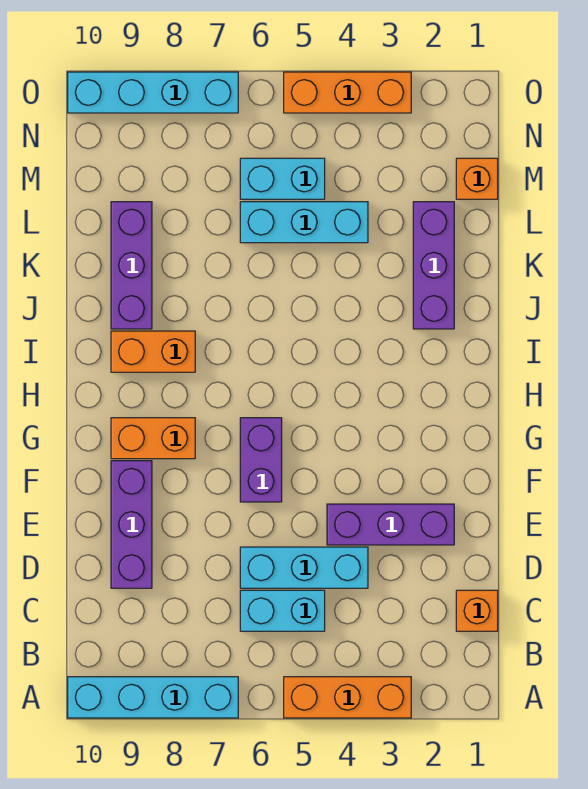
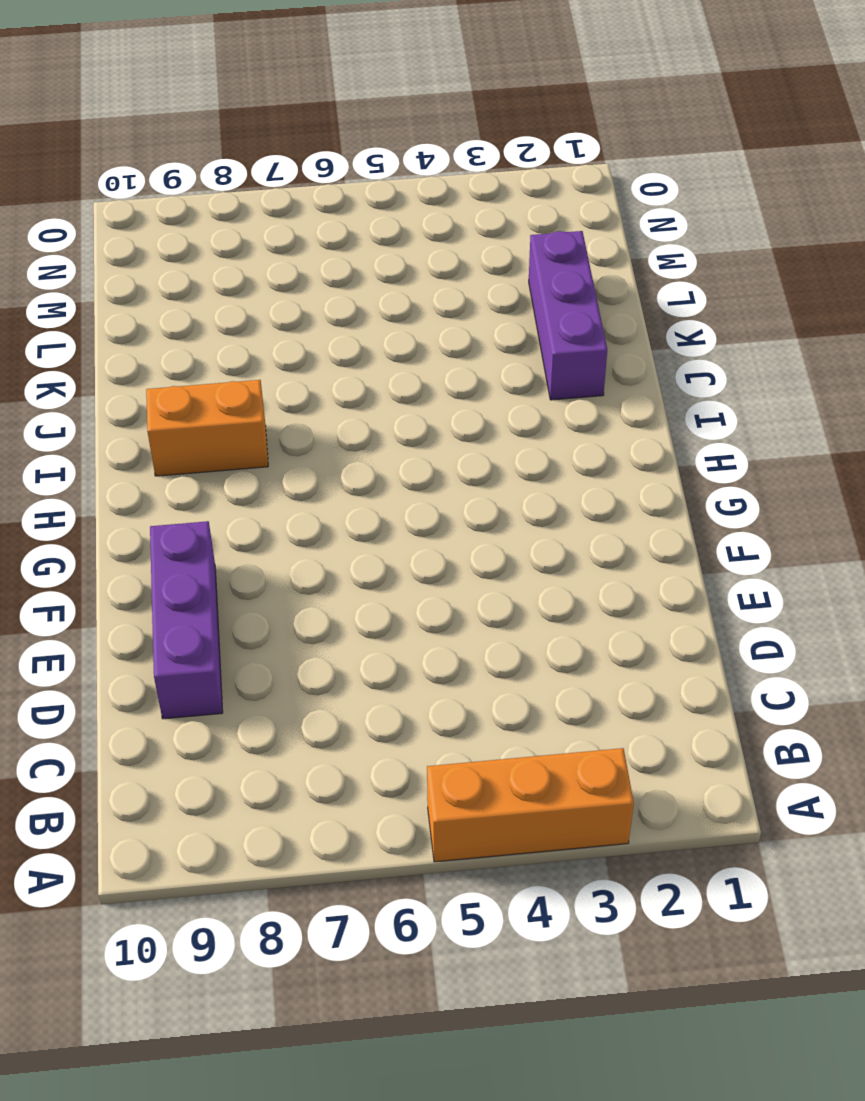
none -> cyan brick A7:A10 level 1
none -> orange brick C1 level 1
none -> cyan brick C5:C6 level 1

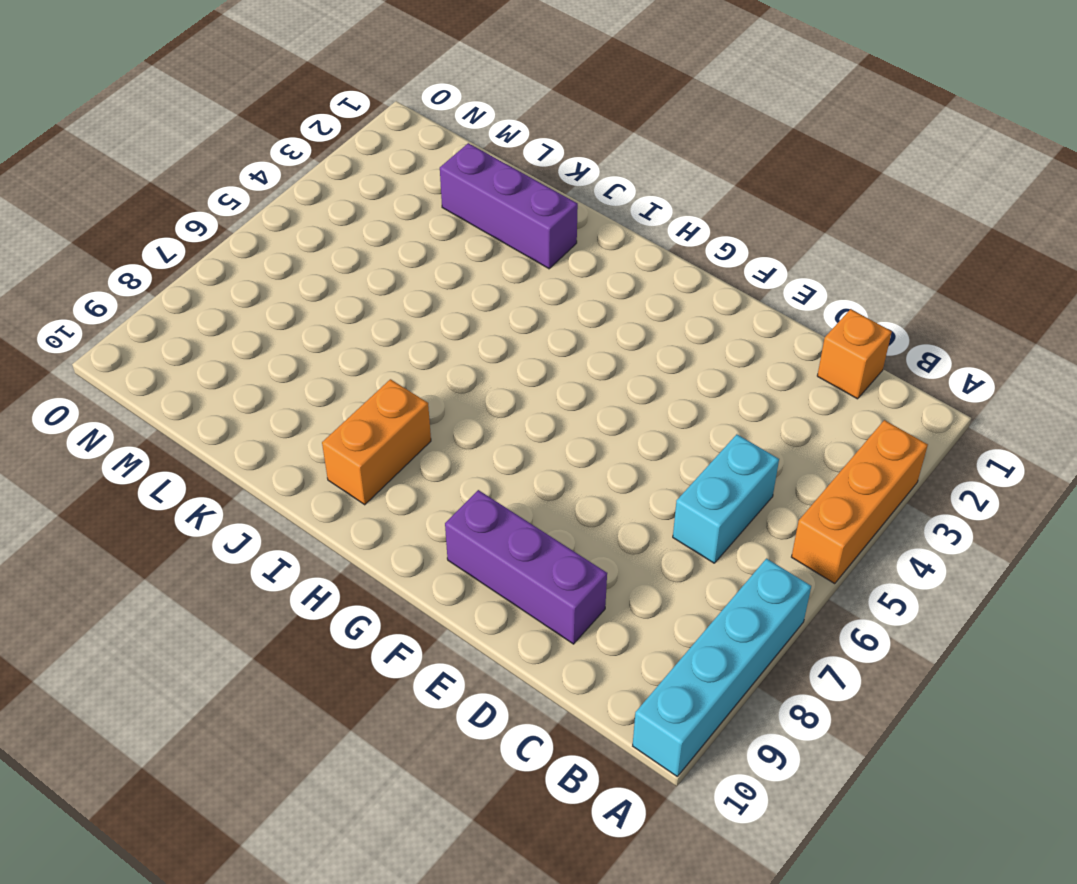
none -> cyan brick D4:D6 level 1
none -> purple brick E2:E4 level 1
none -> purple brick F6:G6 level 1

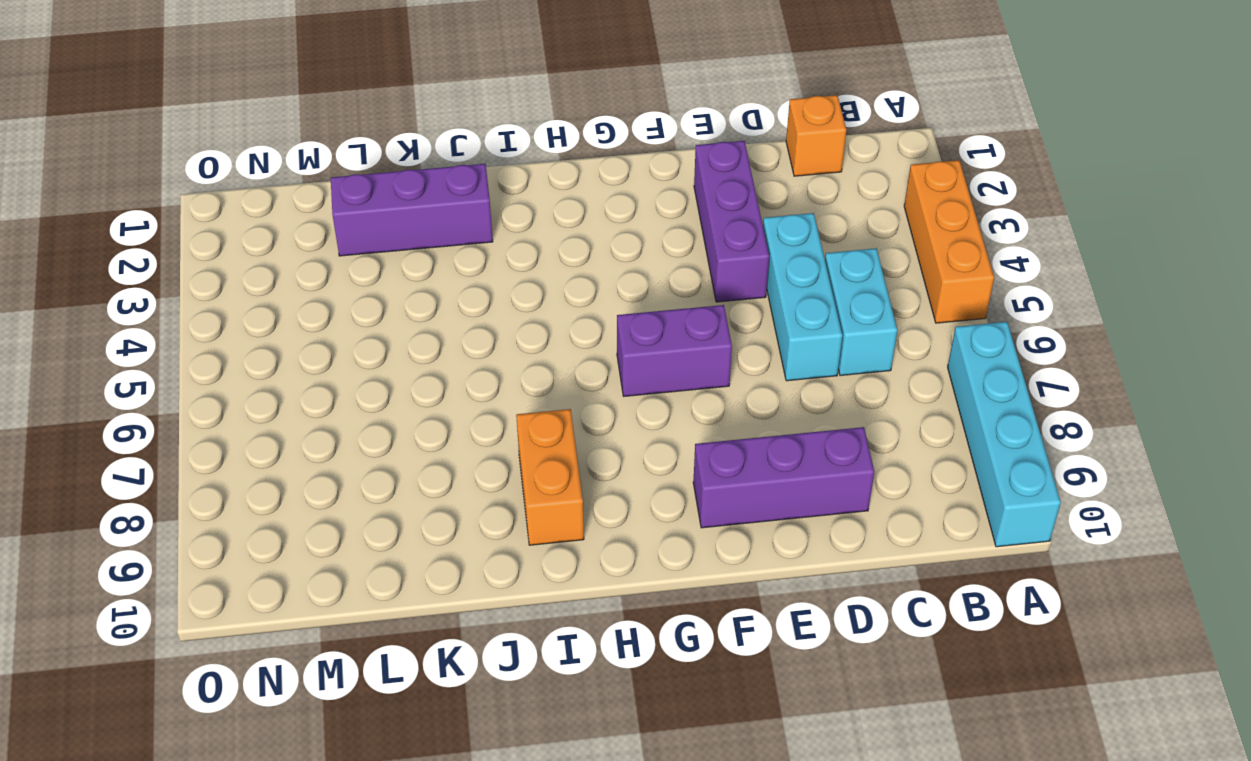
none -> orange brick G8:G9 level 1
none -> purple brick J9:L9 level 1
none -> cyan brick L4:L6 level 1

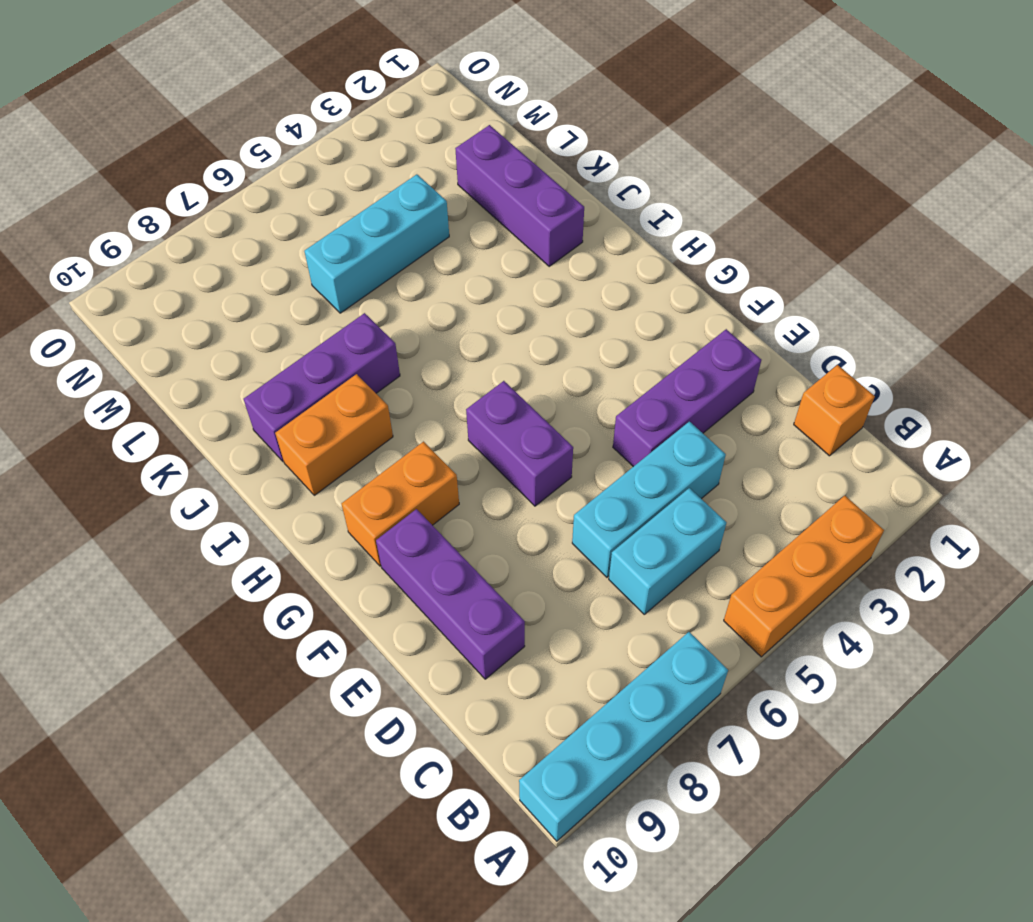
purple brick J7:J9 level 1 -> purple brick J9:L9 level 1
none -> orange brick M1 level 1
none -> cyan brick M5:M6 level 1
none -> orange brick O3:O5 level 1

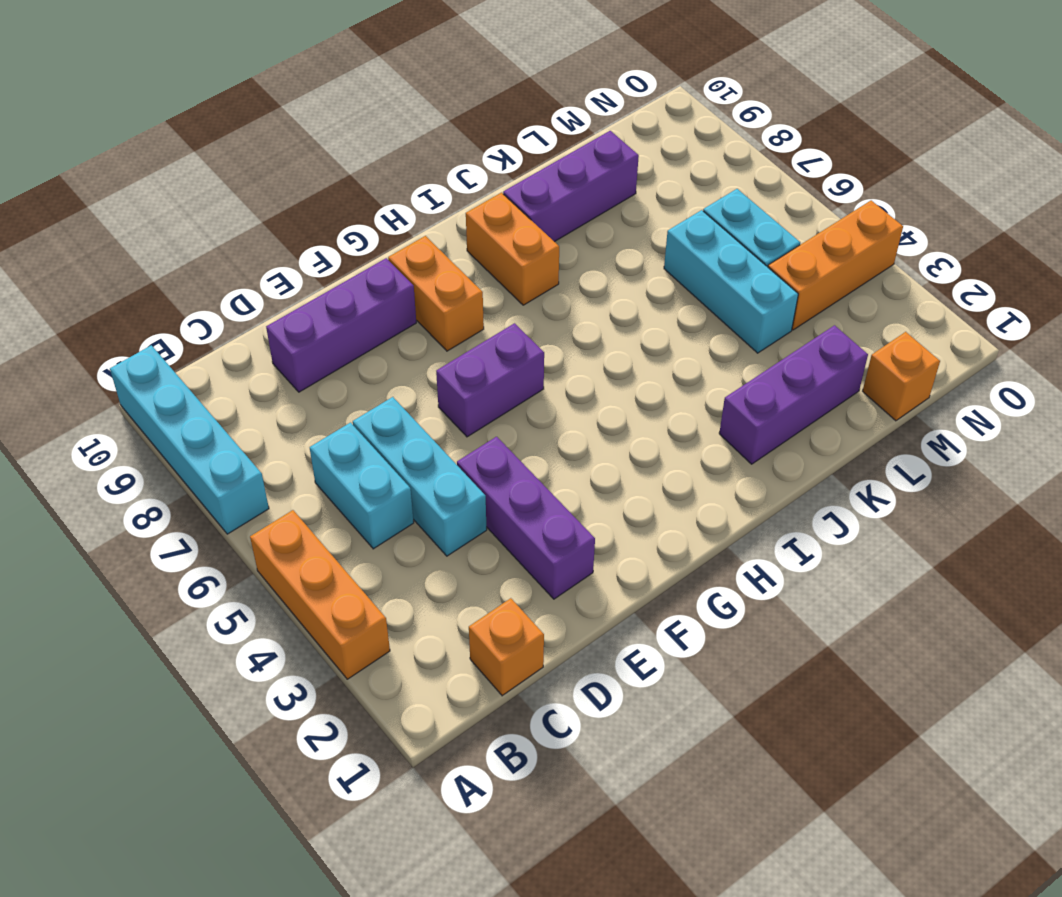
orange brick M4:O4 level 1 -> orange brick O3:O5 level 1
none -> cyan brick O7:O10 level 1

